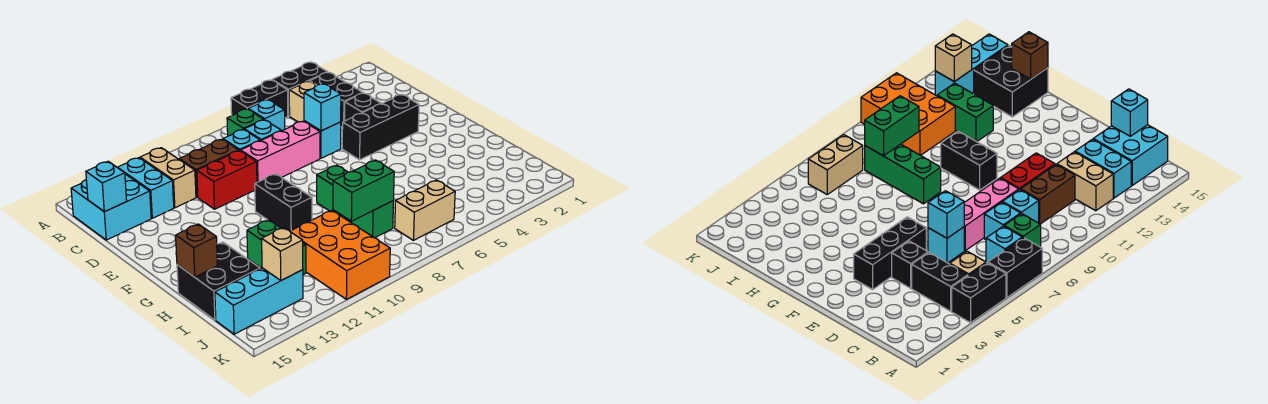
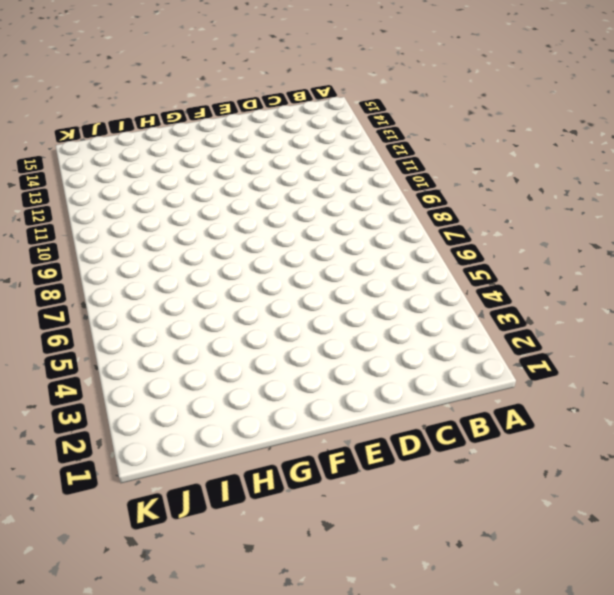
none -> black brick A4:A5 level 1
none -> black brick A6:A7 level 1
none -> black brick B4:C4 level 1

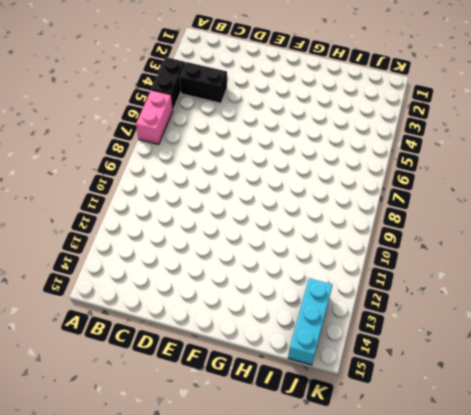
pink brick A6:A7 level 1 -> black brick A6:A7 level 1
none -> tan brick B5 level 1
none -> cyan brick B7 level 1
none -> green brick B8 level 1

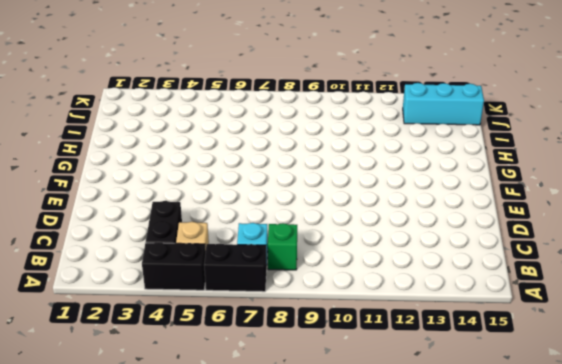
none -> tan brick B12:C12 level 1
none -> cyan brick B13:C13 level 1
none -> cyan brick B14:C15 level 1

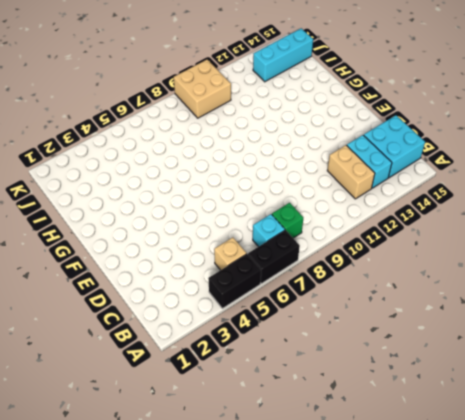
tan brick J9:K10 level 1 -> orange brick I10:K11 level 1
none -> black brick B4:C4 level 1
none -> cyan brick C8 level 1
none -> cyan brick C9 level 1

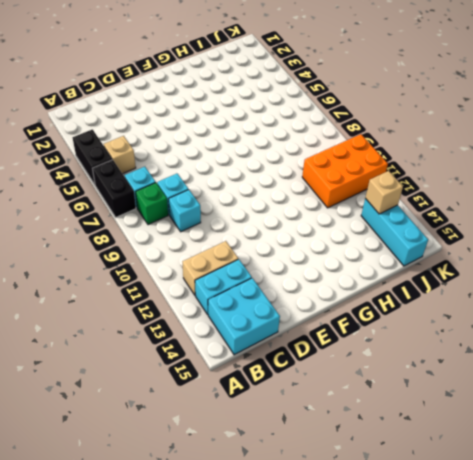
none -> black brick B4:C4 level 1
none -> brown brick C10:C11 level 1
none -> black brick D4 level 1

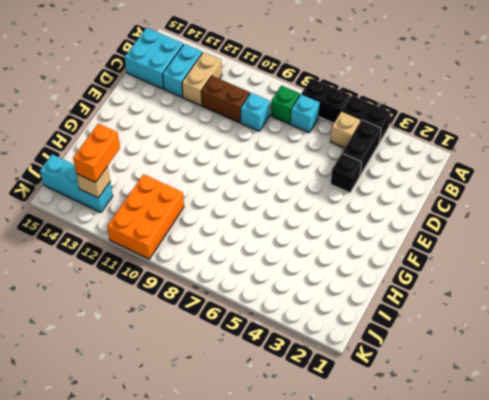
orange brick I13:J13 level 3 -> none
none -> cyan brick C8 level 1
none -> cyan brick D6 level 1
none -> pink brick D7:D9 level 1

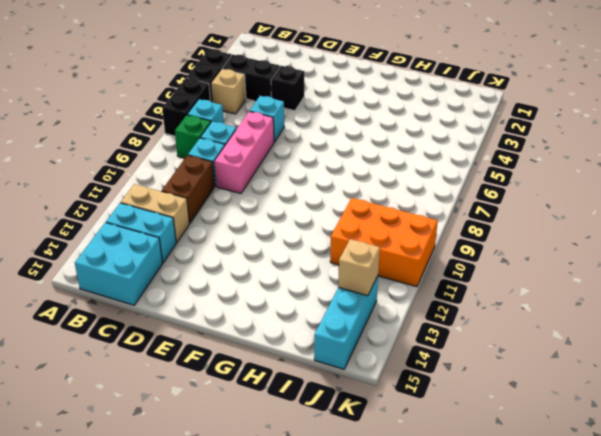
none -> red brick D10:D11 level 1
none -> black brick E3:E5 level 1
none -> black brick F10:G10 level 1

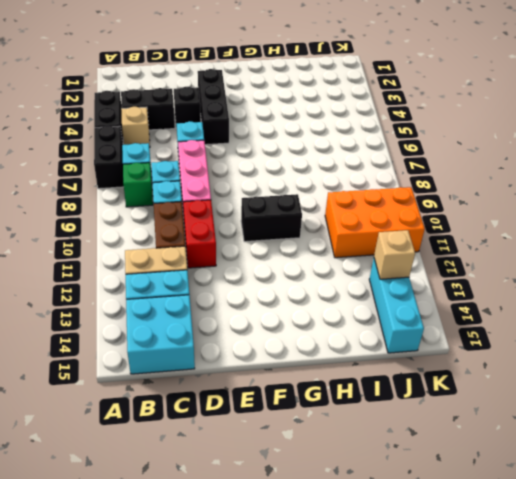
none -> green brick G8:I8 level 1
none -> green brick H12:I12 level 1
none -> black brick H14:I15 level 1

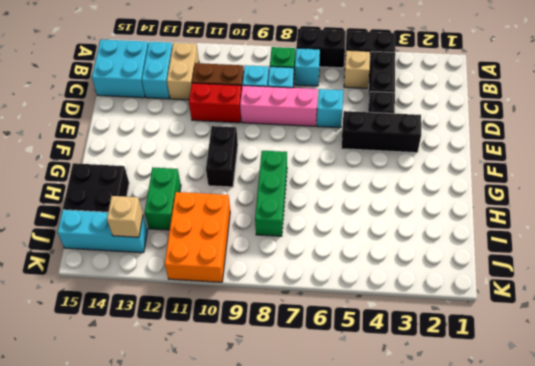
none -> tan brick J6:J7 level 1
none -> cyan brick C15 level 2
none -> cyan brick D6 level 2

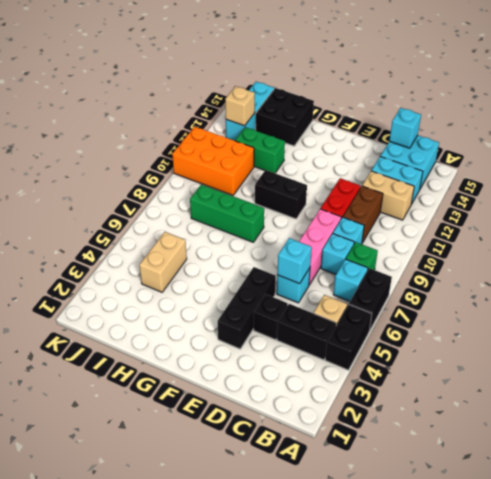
tan brick I4:I5 level 1 -> tan brick J6:J7 level 1
none -> brown brick H15 level 2
none -> green brick I8:I9 level 2

